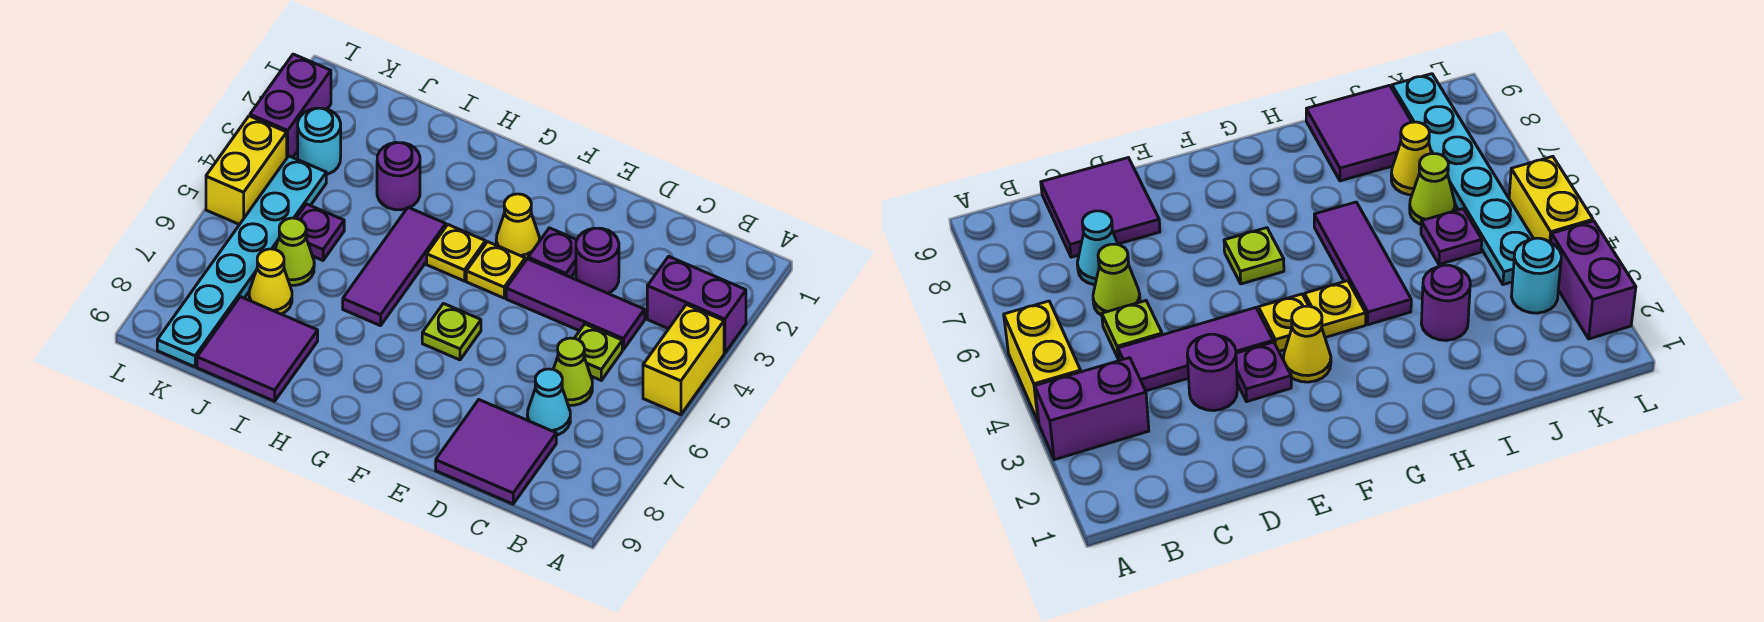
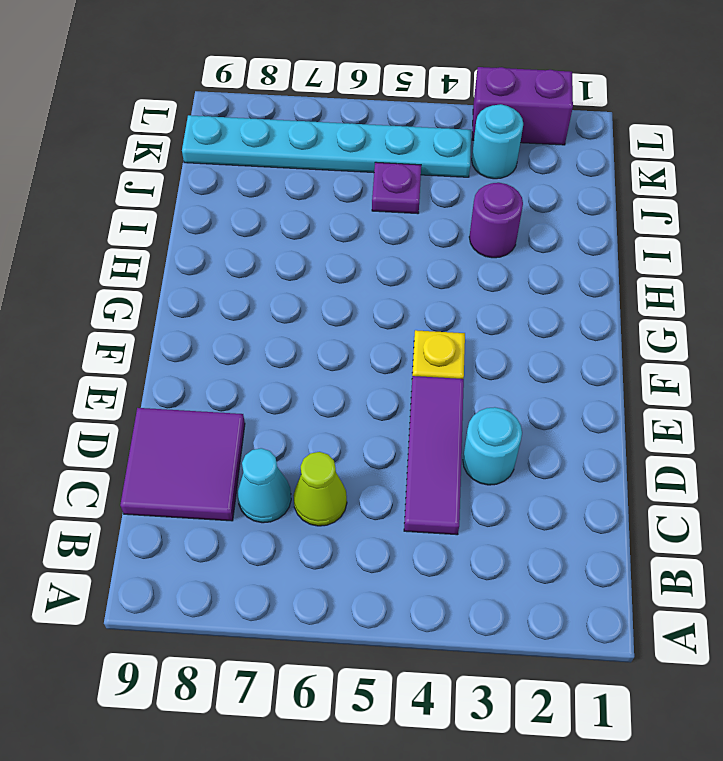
cyan round brick D3 level 1 -> purple round brick D3 level 1
none -> purple brick A3:B3 level 1
none -> yellow brick A4:A5 level 1
none -> lime plate C5 level 1

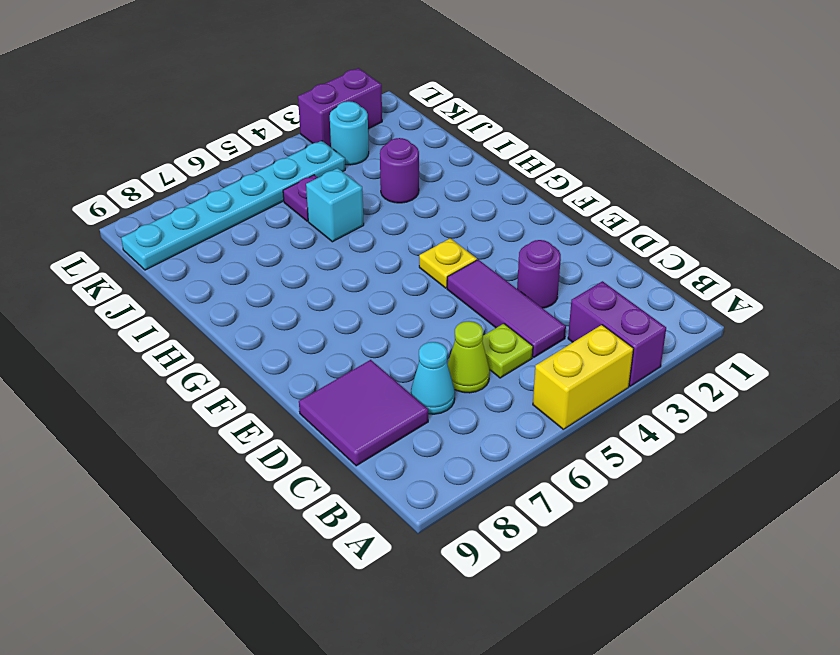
cyan brick I5 level 1 -> none
none -> purple plate E3 level 1
none -> yellow cone F3 level 1
none -> lime plate F6 level 1

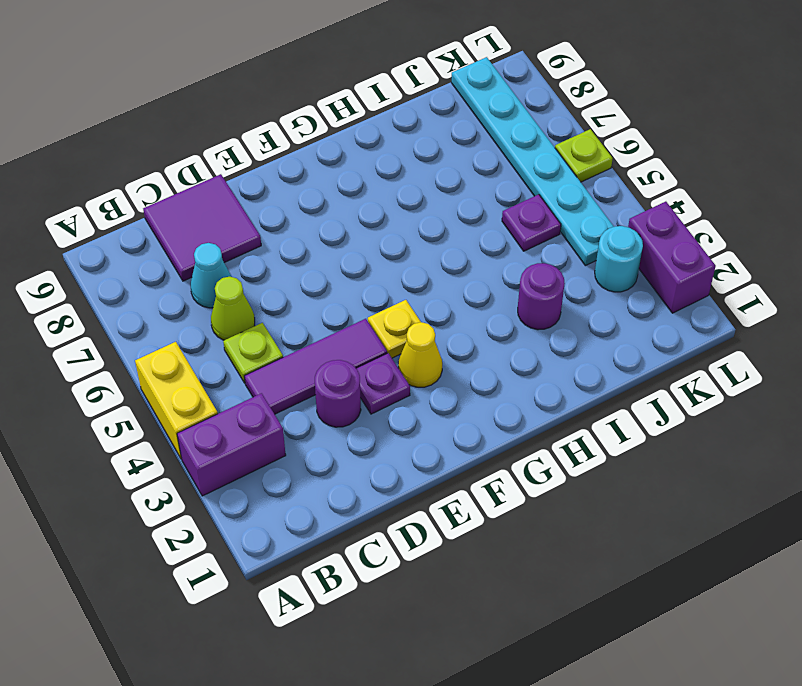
lime plate L6 level 1 -> lime plate F6 level 1
none -> yellow plate G4 level 1
none -> purple tile H4:H6 level 1
none -> purple tile I8:J9 level 1

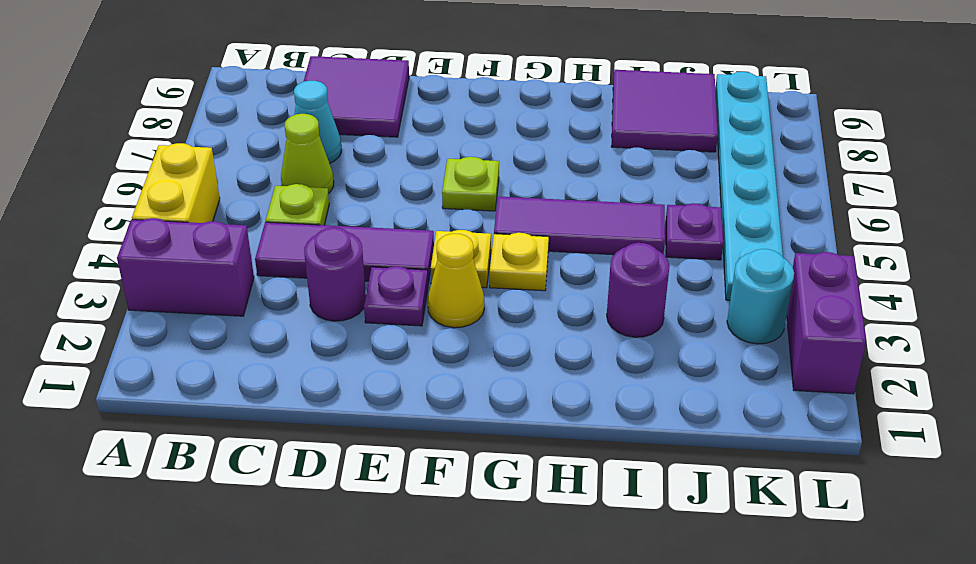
purple tile G5:I5 level 1 -> purple tile H4:H6 level 1
none -> lime cone J6 level 1
none -> yellow cone J7 level 1
none -> yellow brick L4:L5 level 1

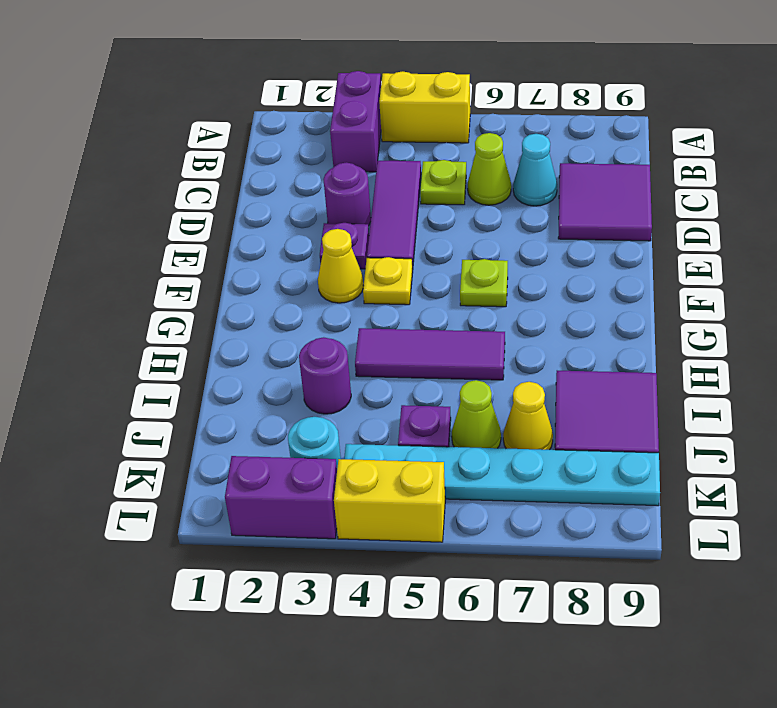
none -> yellow plate G4 level 1

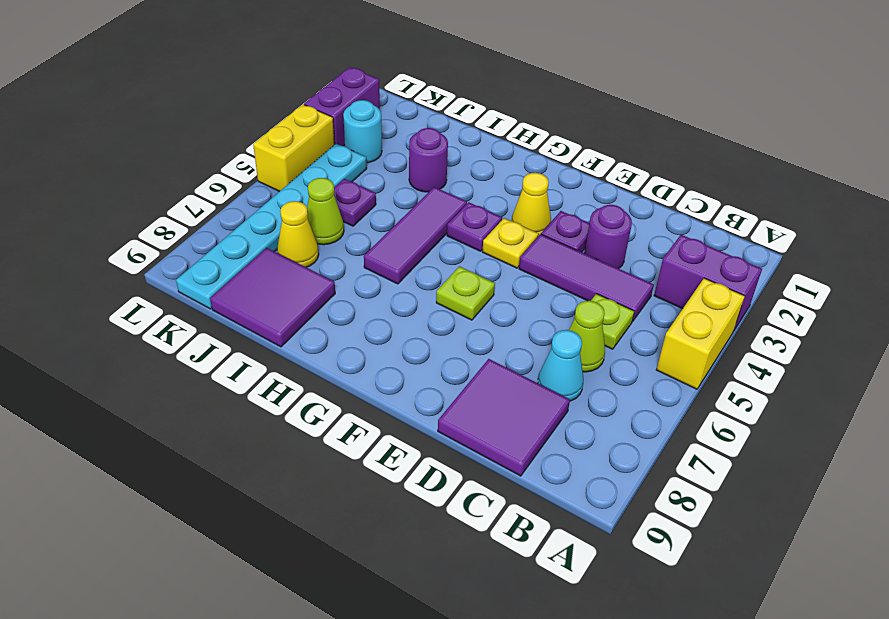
purple plate G4 level 1 -> yellow plate G4 level 1

